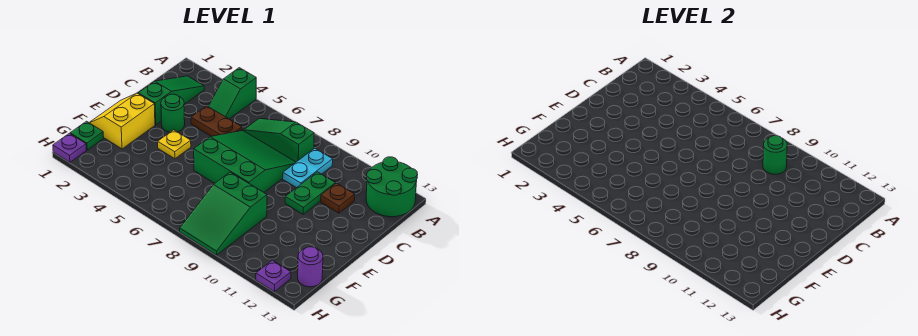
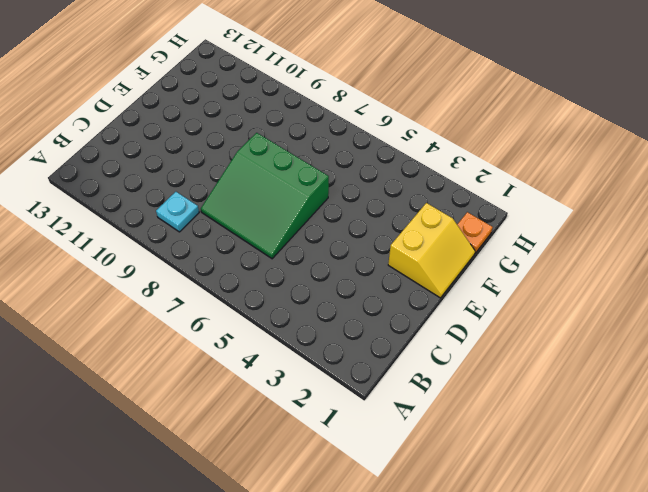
cyan plate B9 level 1 -> cyan plate B9:C9 level 1
orange plate G1 level 1 -> green plate G1 level 1
none -> green slope A4:B4 level 1 top A
none -> green round brick A12:B13 level 1
none -> green slope B2:D2 level 1 top D

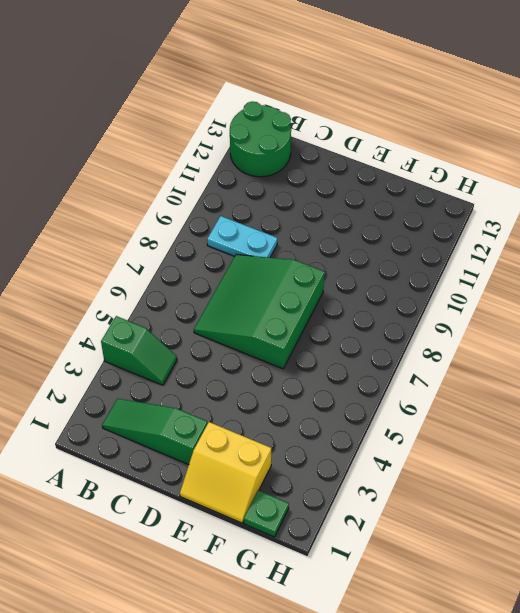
none -> green slope B6:B8 level 1 top 8
none -> brown plate C4:C5 level 1
none -> green plate C10:D10 level 1

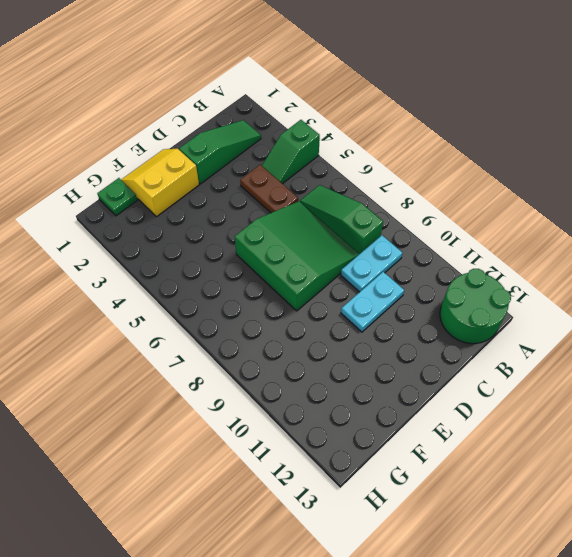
cyan plate C10:D10 level 1 -> green plate C10:D10 level 1
none -> brown plate C11 level 1
none -> green round brick D3 level 1
none -> yellow plate E4 level 1

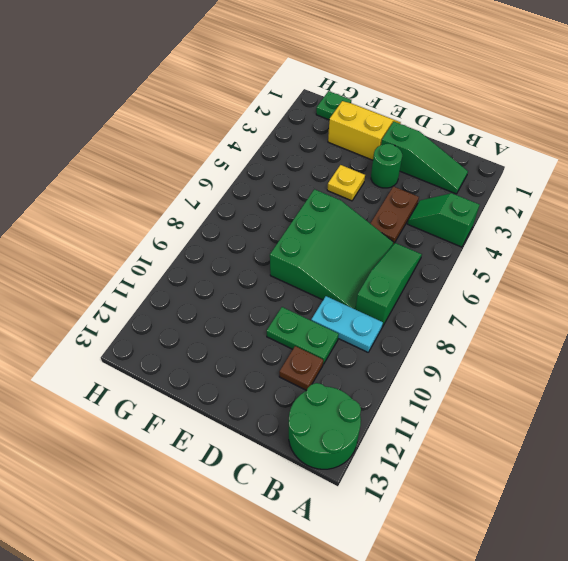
none -> green slope F8:H9 level 1 top F
none -> purple round brick G13 level 1
none -> purple plate H1 level 1

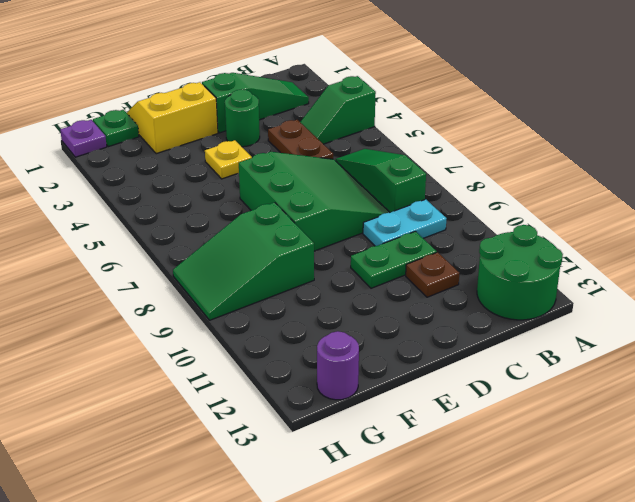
none -> purple plate H12 level 1
none -> green round brick B9 level 2

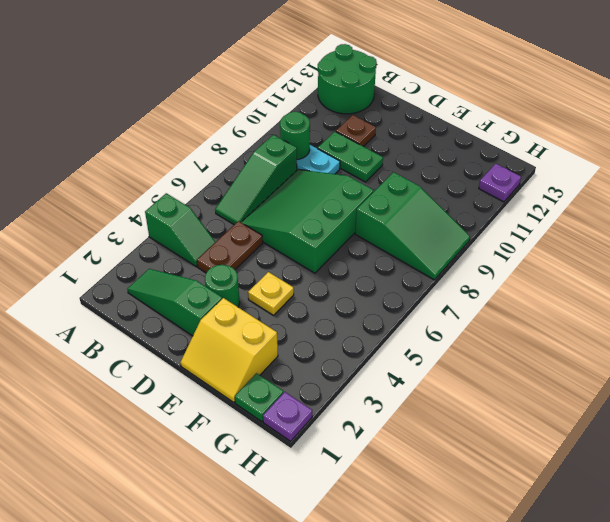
none -> purple round brick G13 level 1

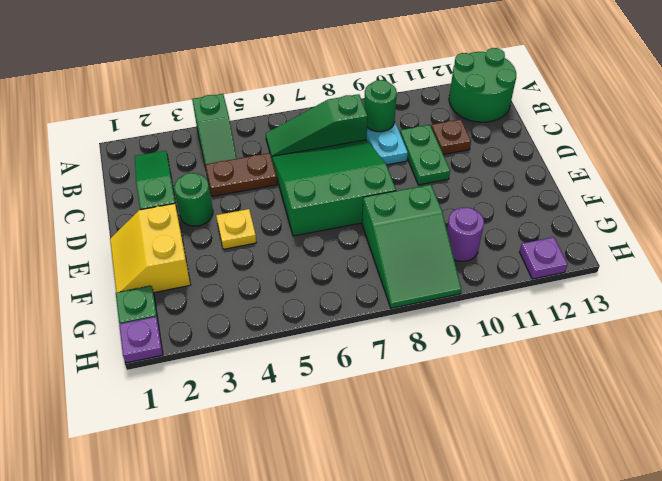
purple round brick G10 level 1 -> purple round brick G13 level 1

